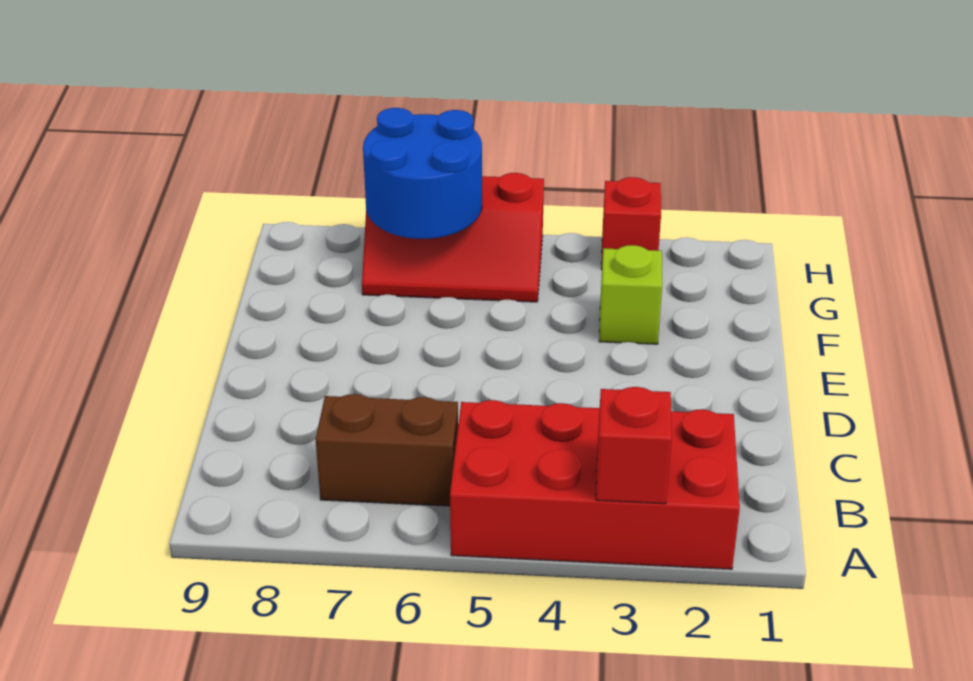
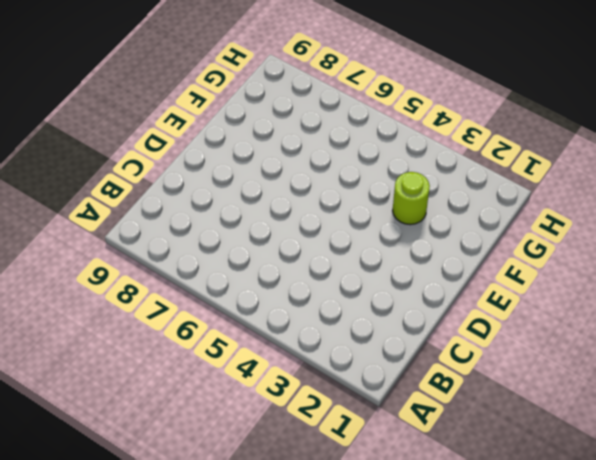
lime round brick F3 level 1 -> lime brick F3 level 1
none -> red brick A2:B5 level 1
none -> brown brick B6:B7 level 1

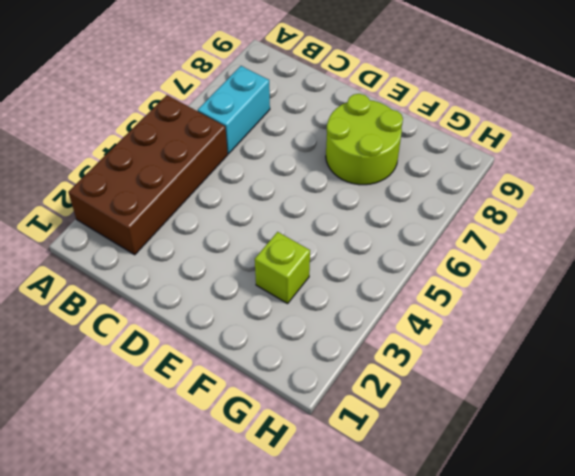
brown brick A2:B5 level 1 -> red brick A2:B5 level 1
cyan brick B6:B7 level 1 -> brown brick B6:B7 level 1
lime round brick E7:F8 level 1 -> none
none -> red slope G5:H7 level 1 top H
none -> red brick H3 level 1

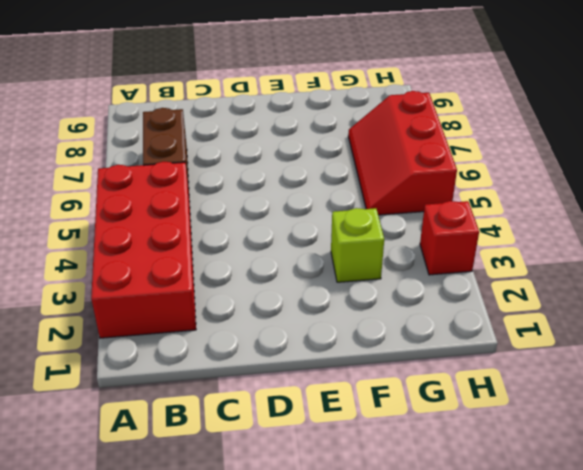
none -> red brick A3 level 2
none -> blue round brick G6:H7 level 2

